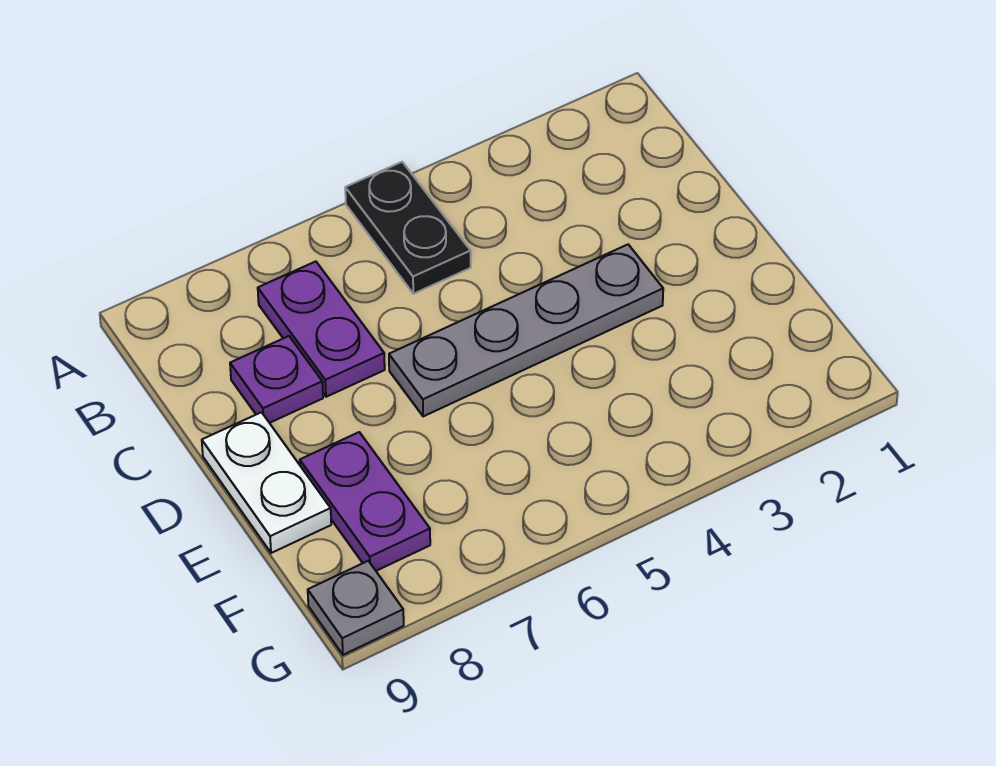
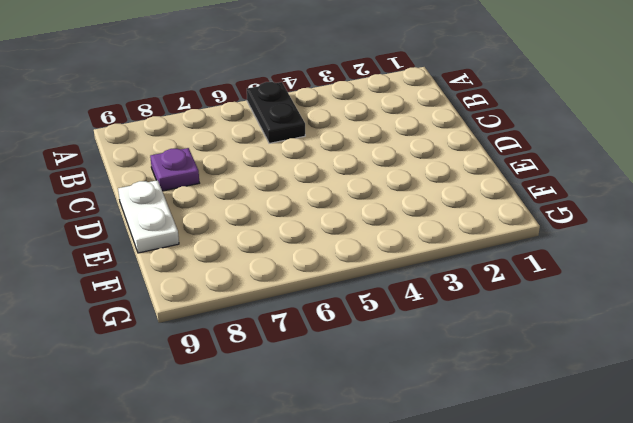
none -> purple plate B7:C7 level 1
none -> grey plate D3:D6 level 1

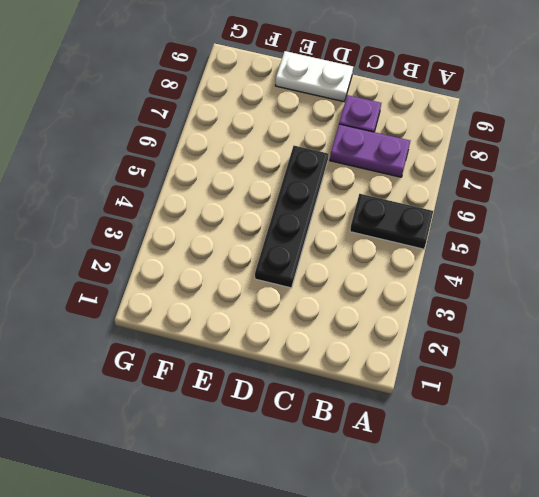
black plate D3:D6 level 1 -> grey plate D3:D6 level 1
none -> purple plate E8:F8 level 1
none -> grey plate G9 level 1

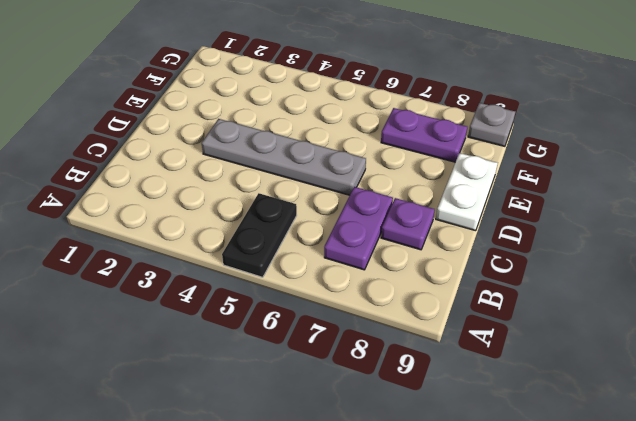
purple plate F7:F8 level 1 -> purple plate E8:F8 level 1

